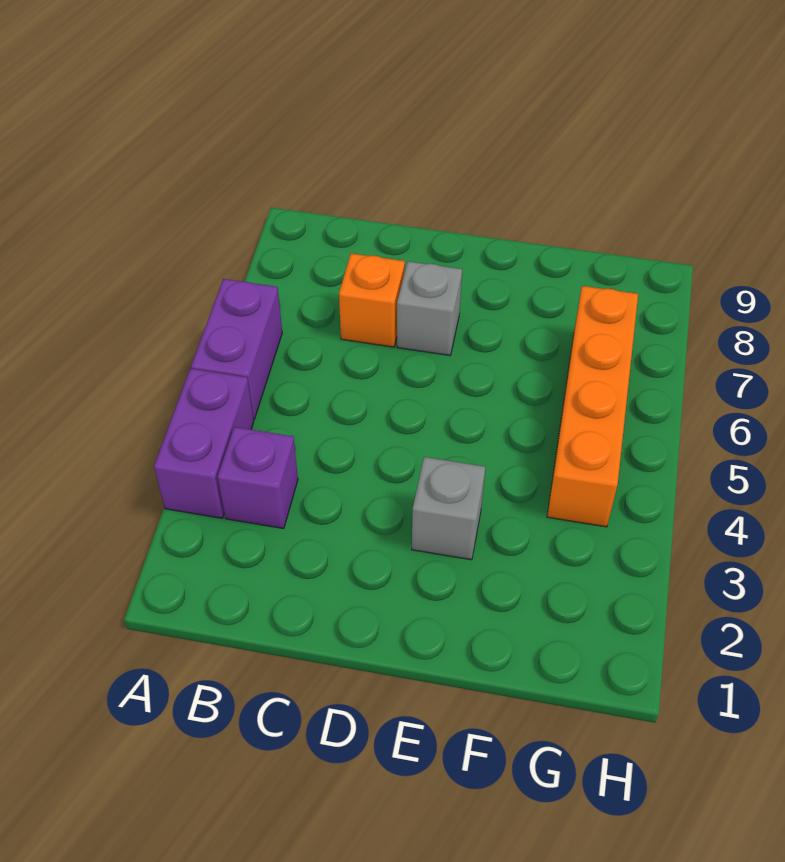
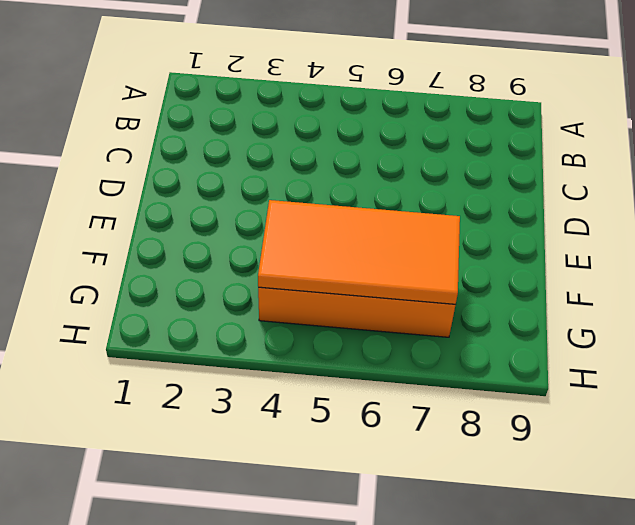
orange tile F4:G7 level 2 -> none
none -> purple brick A3:A4 level 1
none -> purple brick A5:A6 level 1

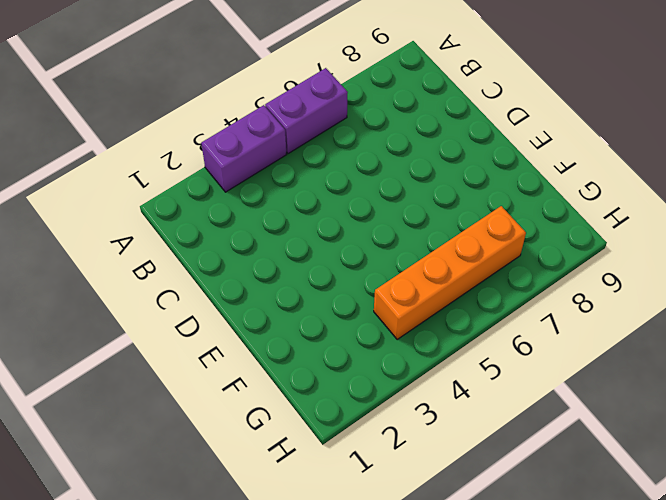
none -> purple brick B3 level 1
none -> orange brick C7 level 1

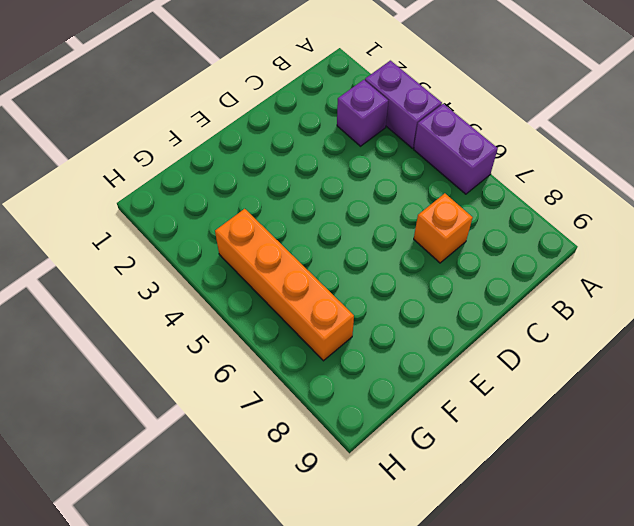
none -> grey brick D7 level 1
none -> grey brick E3 level 1

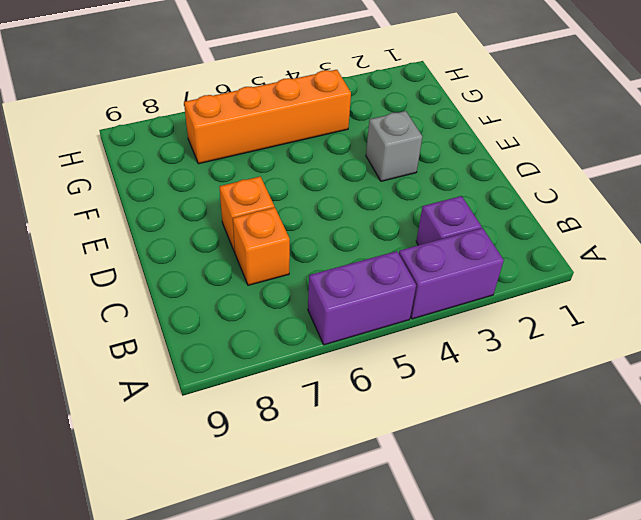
orange brick D7 level 1 -> grey brick D7 level 1

